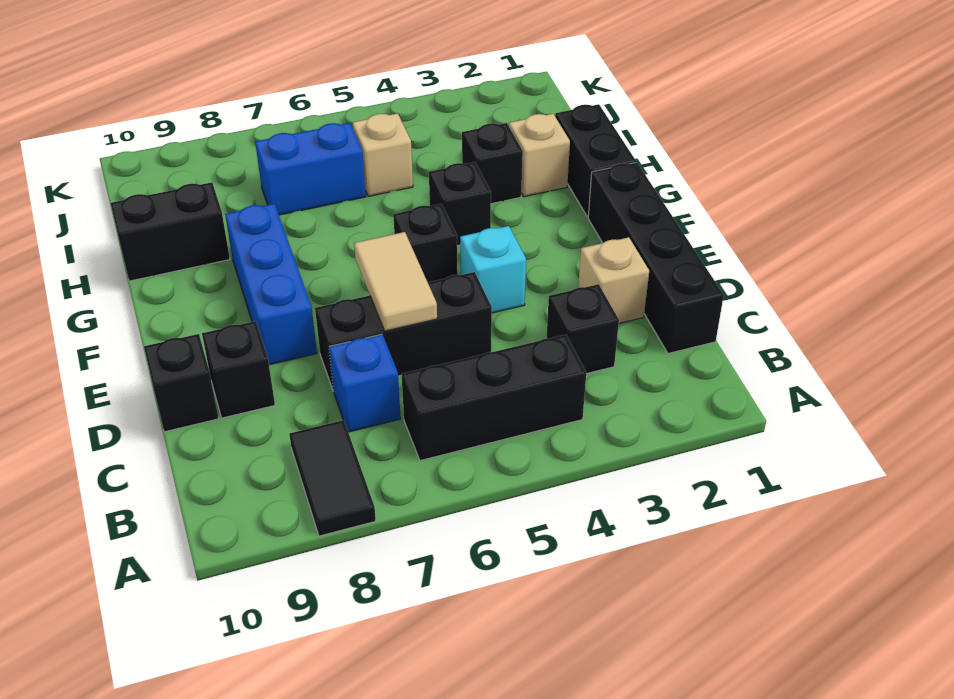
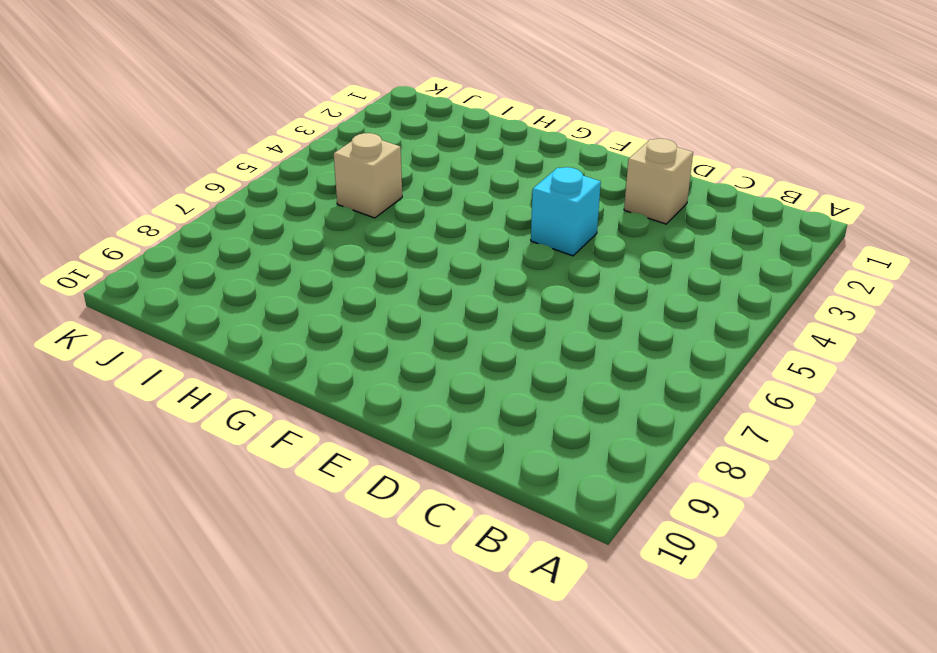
none -> black tile A8:B8 level 1
none -> black brick B4:B6 level 1
none -> black brick C1:F1 level 1

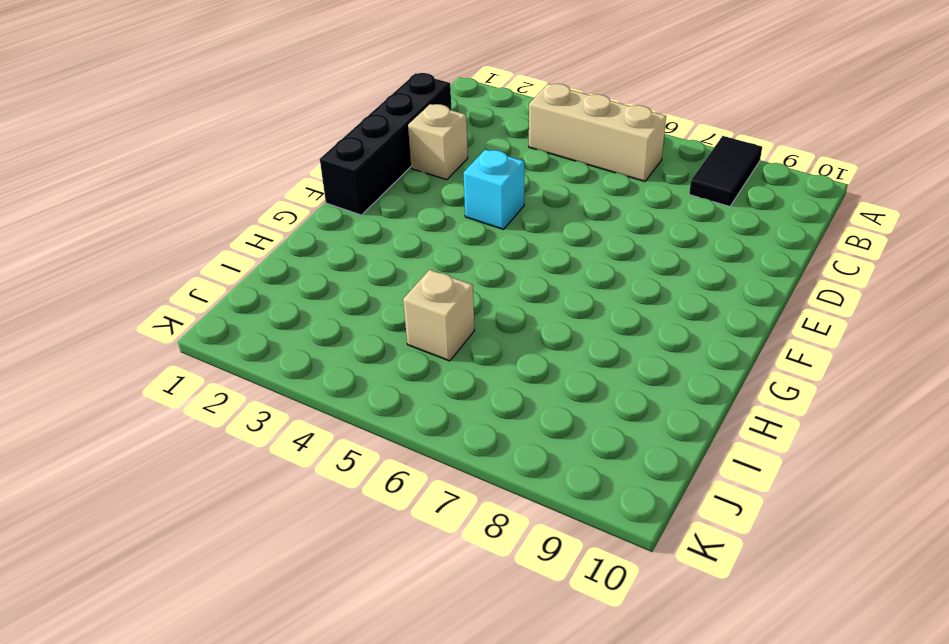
tan brick B4:B6 level 1 -> black brick B4:B6 level 1
none -> black brick C3 level 1
none -> blue brick C7 level 1
none -> black brick D5:D7 level 1

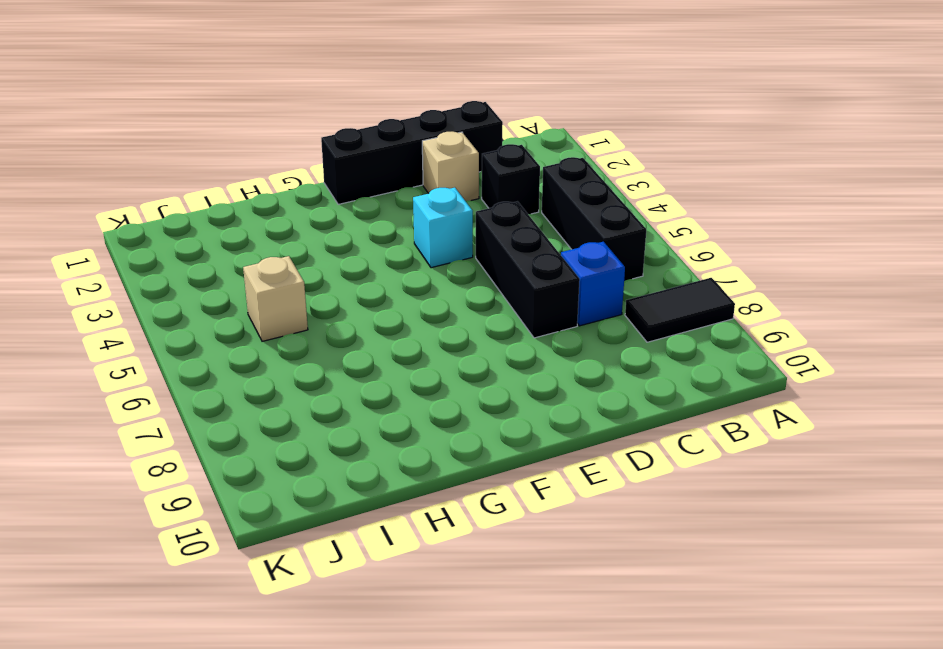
none -> black brick D9 level 1
none -> black brick D10 level 1
none -> blue brick E8:G8 level 1

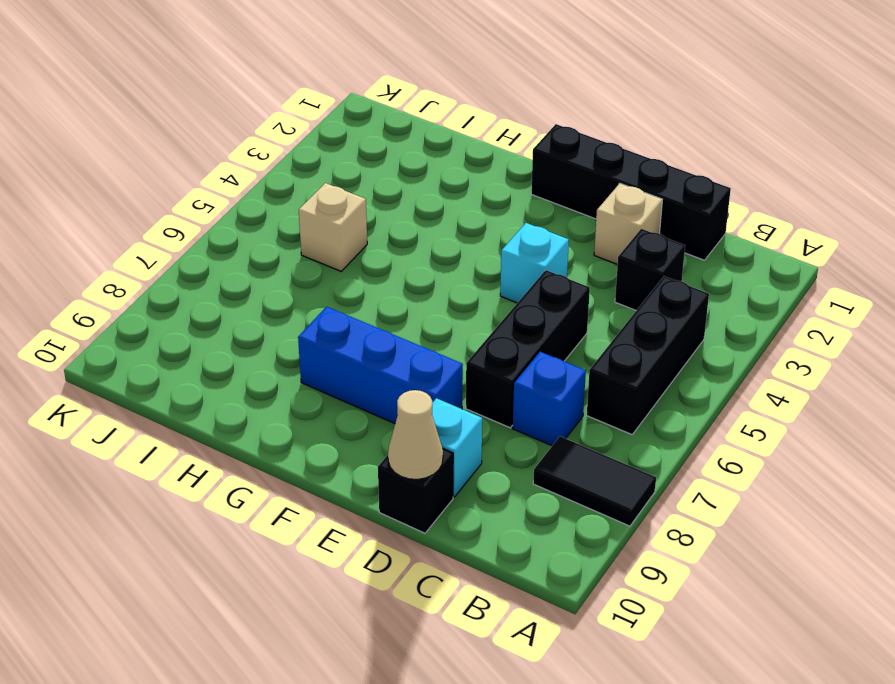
cyan brick D9 level 1 -> black brick D9 level 1
tan cone D10 level 2 -> none
none -> black brick F5 level 1
none -> black brick G1:H1 level 1
none -> black brick G4 level 1

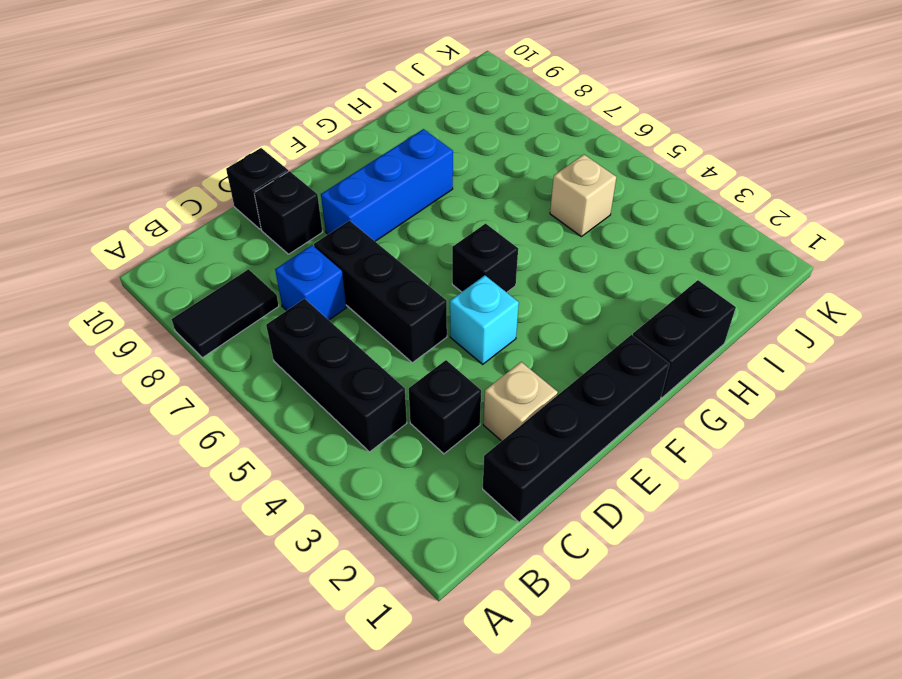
none -> black brick G4 level 1
none -> tan brick H2 level 1
none -> black brick H3 level 1

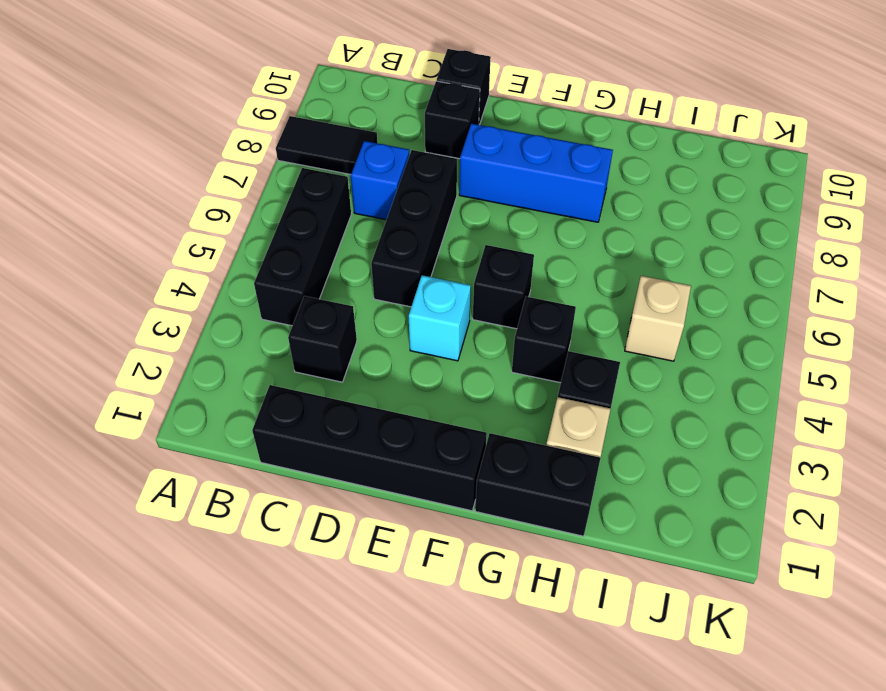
none -> tan brick D2 level 1
none -> black brick H9:H10 level 1
none -> blue brick I6:I7 level 1

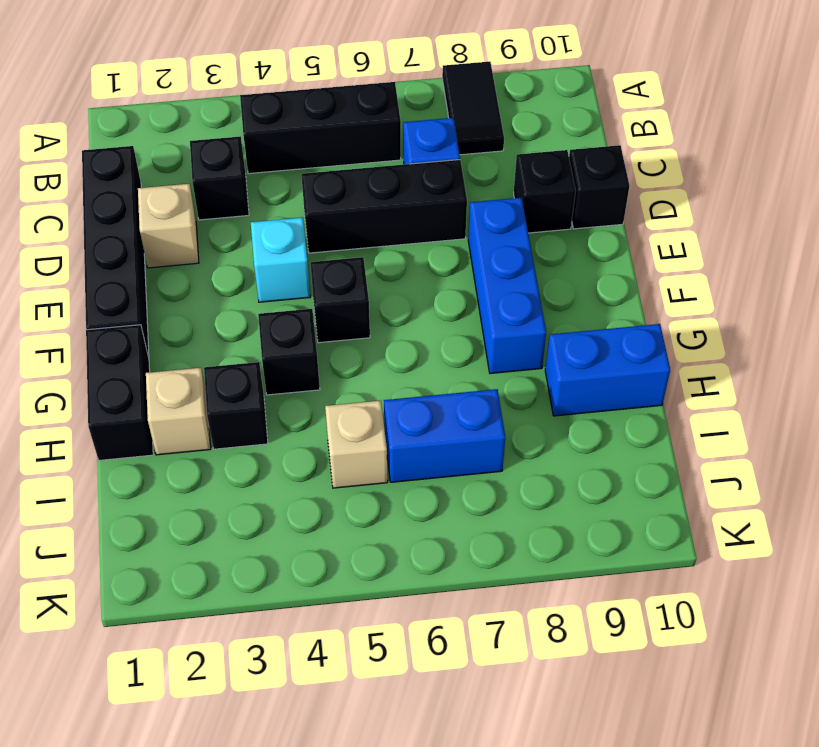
blue brick H9:H10 level 1 -> black brick H9:H10 level 1
none -> tan tile D6:E6 level 2

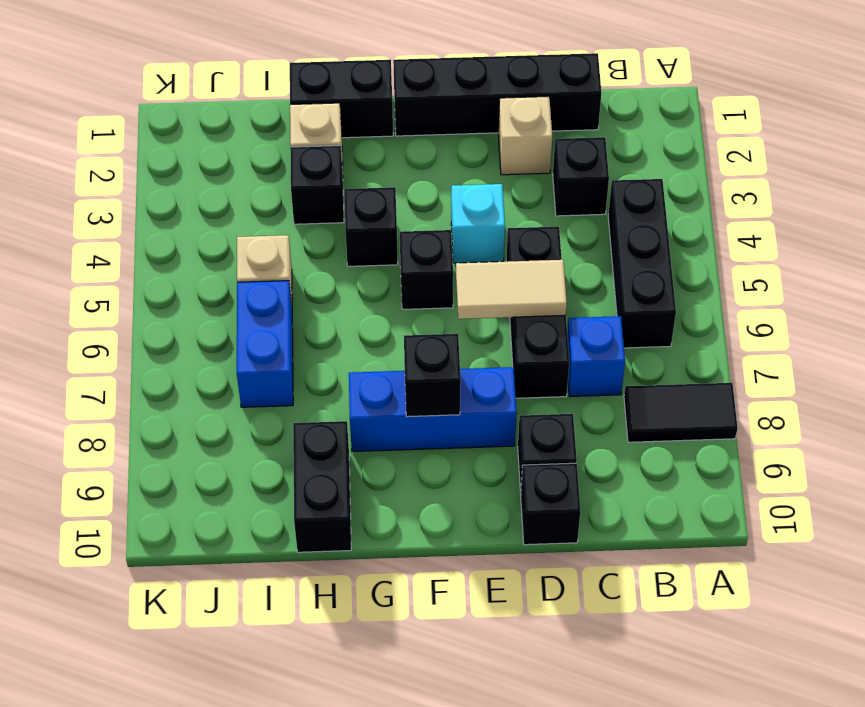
black brick F8 level 2 -> none

